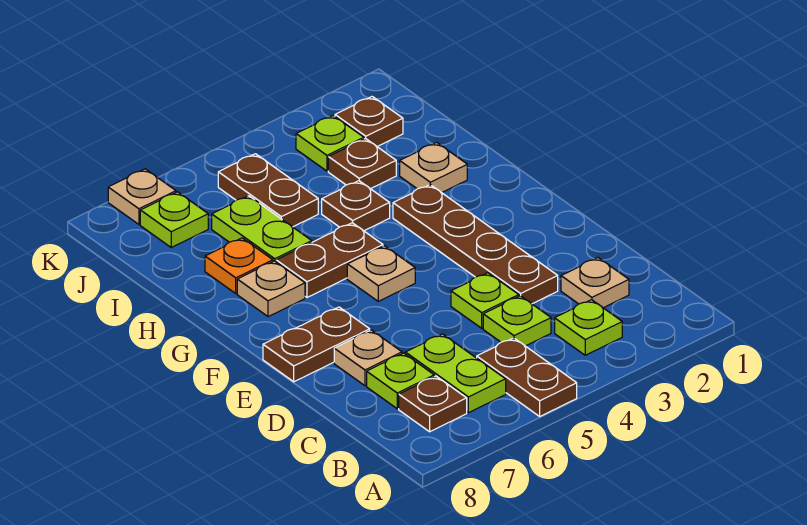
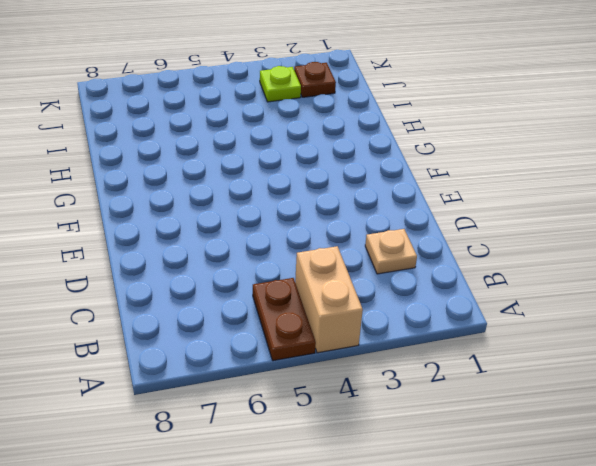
tan brick A4:B4 level 1 -> none
none -> lime plate B3 level 1
none -> lime plate B6:C6 level 1
none -> brown plate B7 level 1

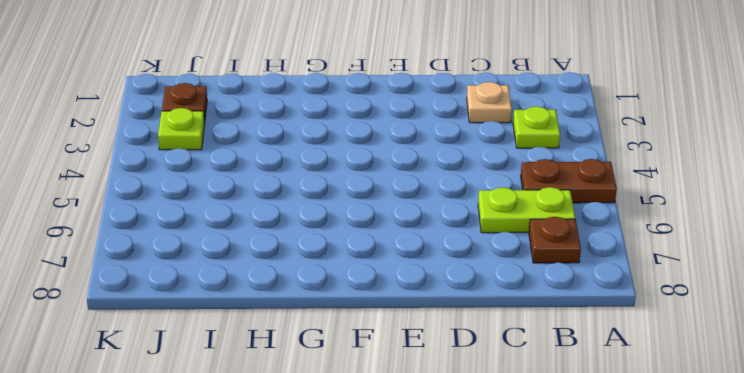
none -> lime plate C4 level 1
none -> lime plate C7 level 1
none -> brown plate D3:G3 level 1

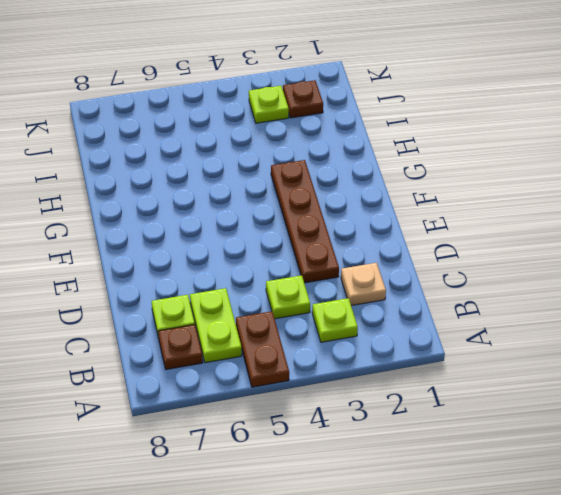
none -> lime plate D4 level 1
none -> tan plate D7 level 1
none -> brown plate E7:E8 level 1

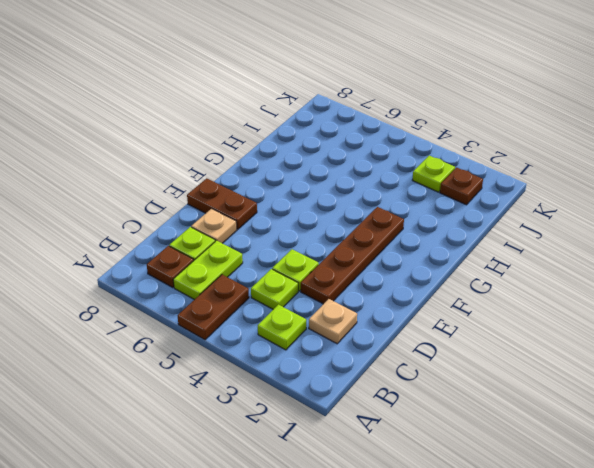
none -> tan plate F5 level 1
none -> brown plate G5:G6 level 1
none -> tan plate G7 level 1

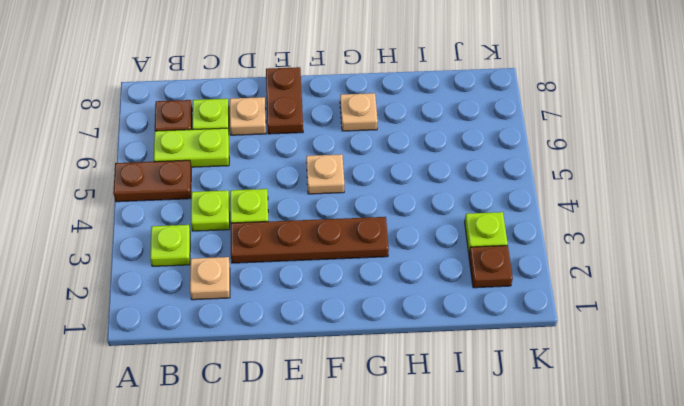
none -> brown plate G5:G6 level 1
none -> tan plate H2 level 1
none -> brown plate H4 level 1

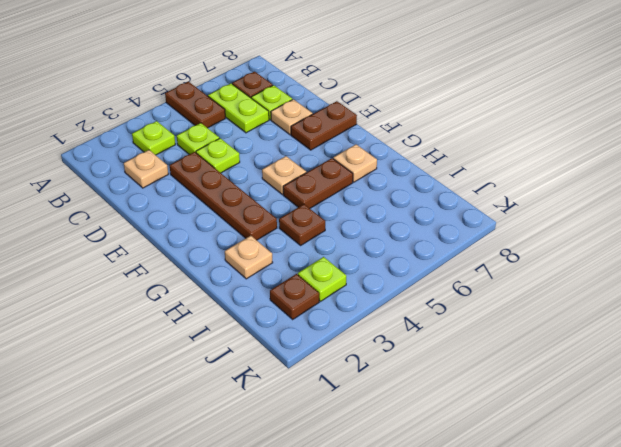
none -> lime plate H6:I6 level 1
none -> orange plate H7 level 1
none -> brown plate I3 level 1

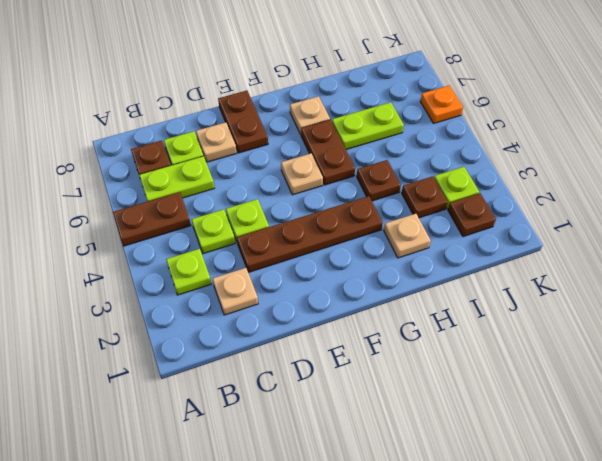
orange plate K6 level 1 -> orange plate H7 level 1
none -> brown plate I5:J5 level 1
none -> lime plate J7 level 1
none -> tan plate K7 level 1

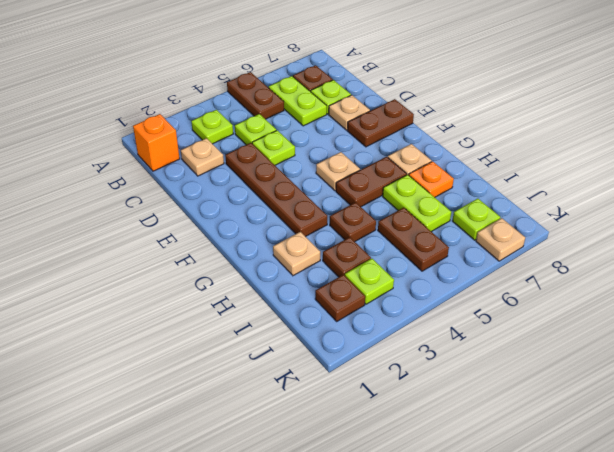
orange brick B1 level 1 -> none

